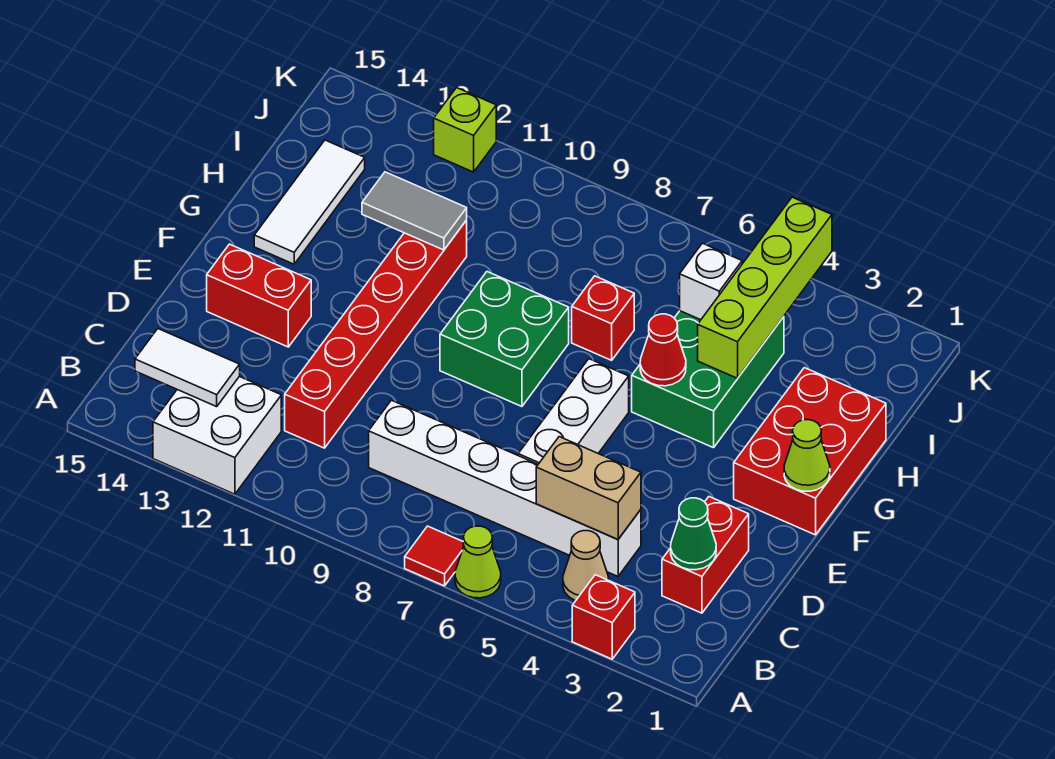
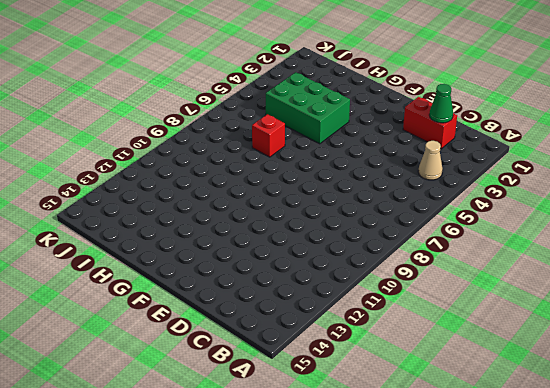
none -> red brick A3 level 1
none -> lime cone A6 level 1
none -> red tile A7 level 1

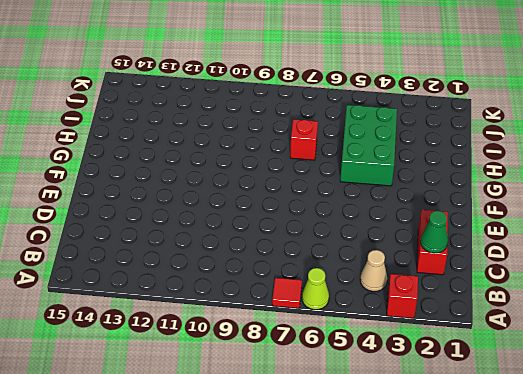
none -> white brick A12:B13 level 1
none -> white brick C4:C9 level 1
none -> red brick C11:H11 level 1

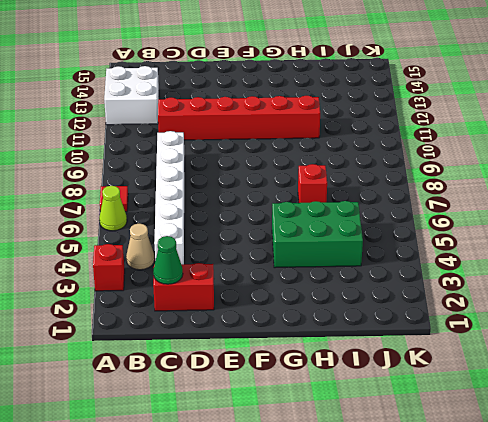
none -> white brick D6:F6 level 1
none -> red brick E13:E14 level 1
none -> red brick F1:H2 level 1

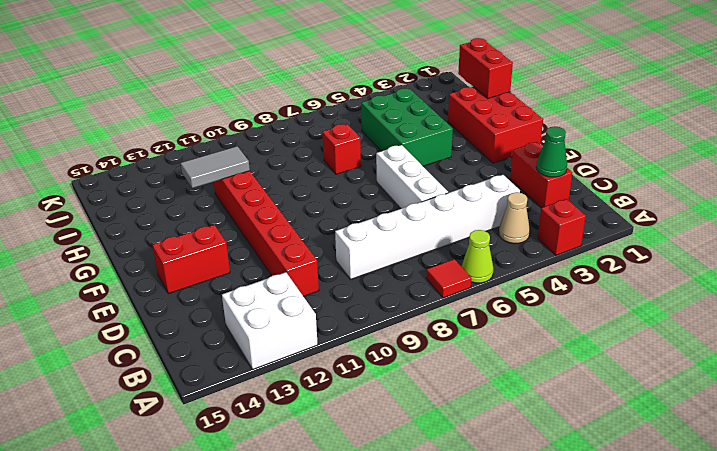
red brick H1:I1 level 2 -> none
none -> green brick F8:G9 level 1
none -> white tile G14:I14 level 1
none -> lime brick K12 level 1

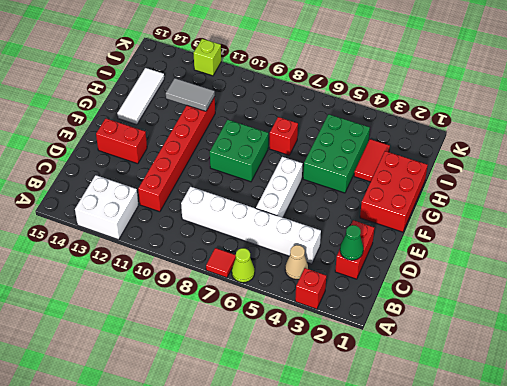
red tile H3:I3 level 1 -> none
none -> white tile B13:B14 level 2
none -> tan brick C4:C5 level 2
none -> lime cone F1 level 2

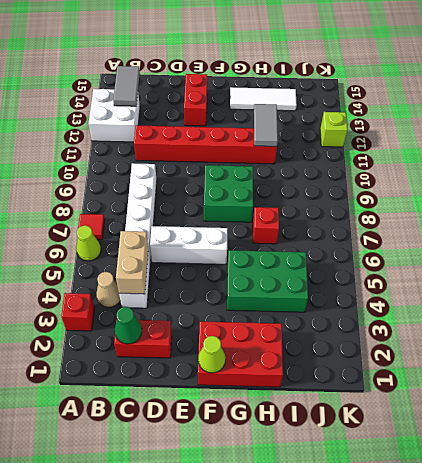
grey tile B13:B14 level 2 -> white tile B13:B14 level 2
none -> red cone G5 level 2
none -> lime brick H4:K4 level 2
none -> white brick I5 level 2

